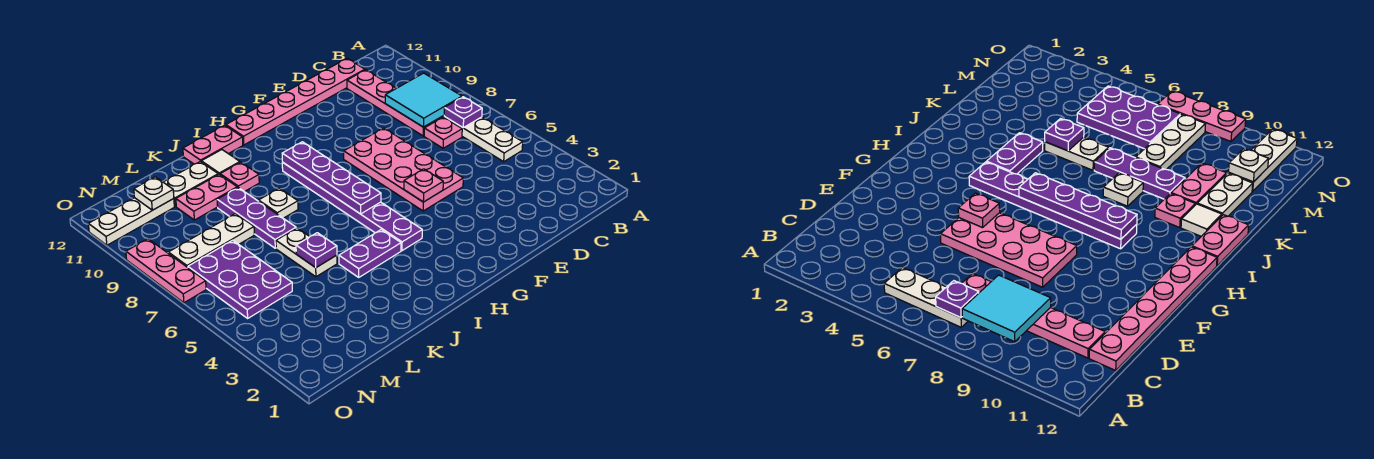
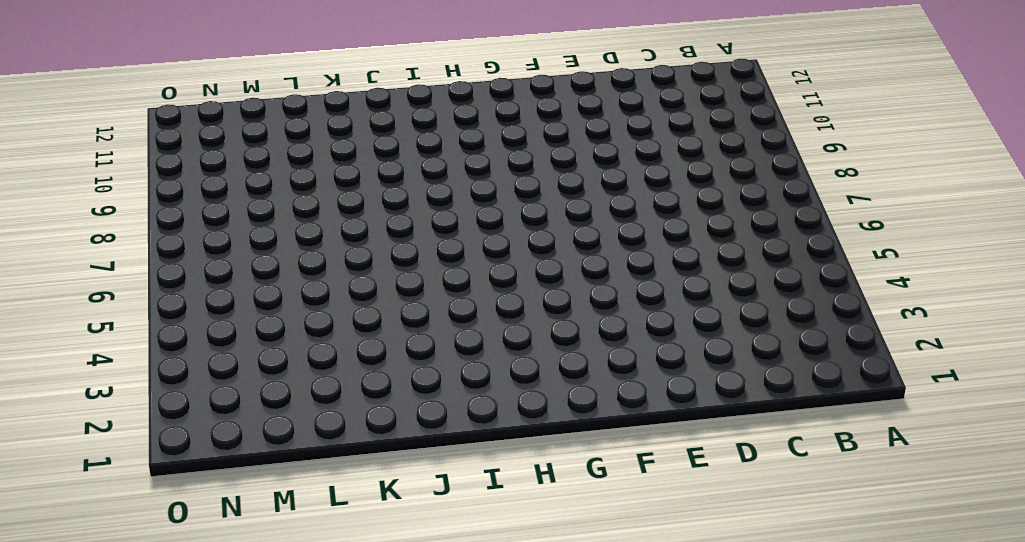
none -> white plate B5:B7 level 1
none -> pink plate C7 level 1
none -> pink plate C8:C11 level 1

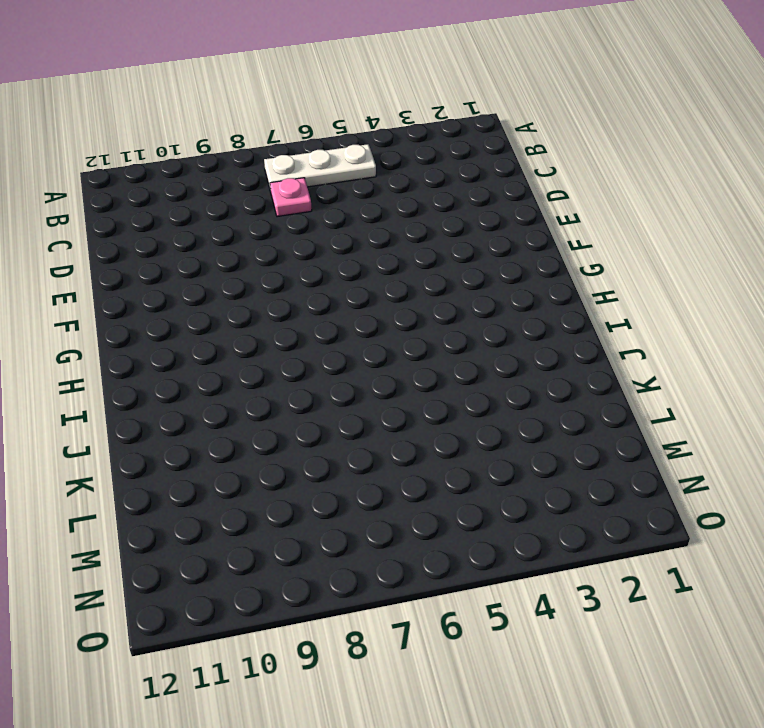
none -> pink plate C8:C11 level 1
none -> pink plate C12:H12 level 1
none -> pink plate E5:F8 level 1

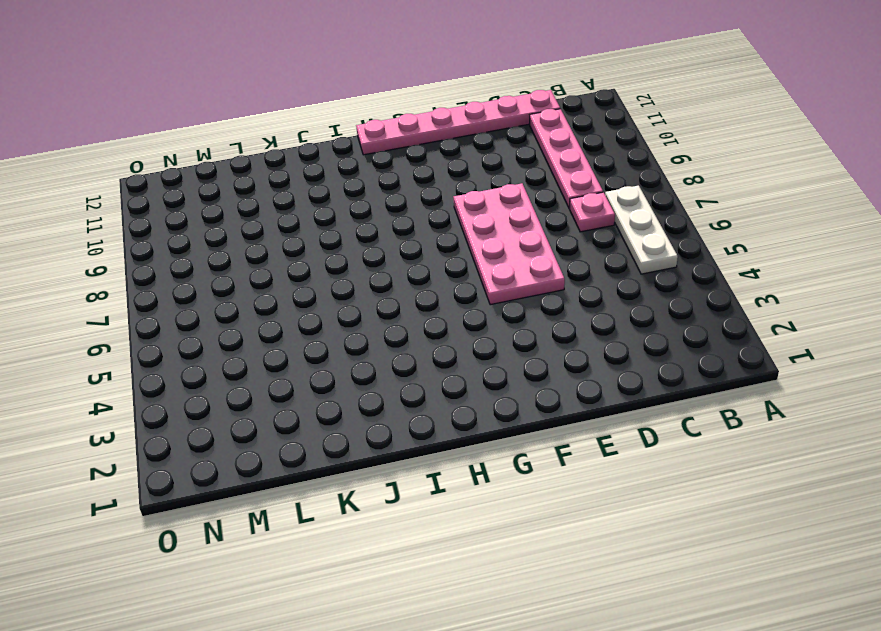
none -> purple plate H4:H9 level 1
none -> purple plate I4:J4 level 1
none -> pink plate I12:J12 level 1

